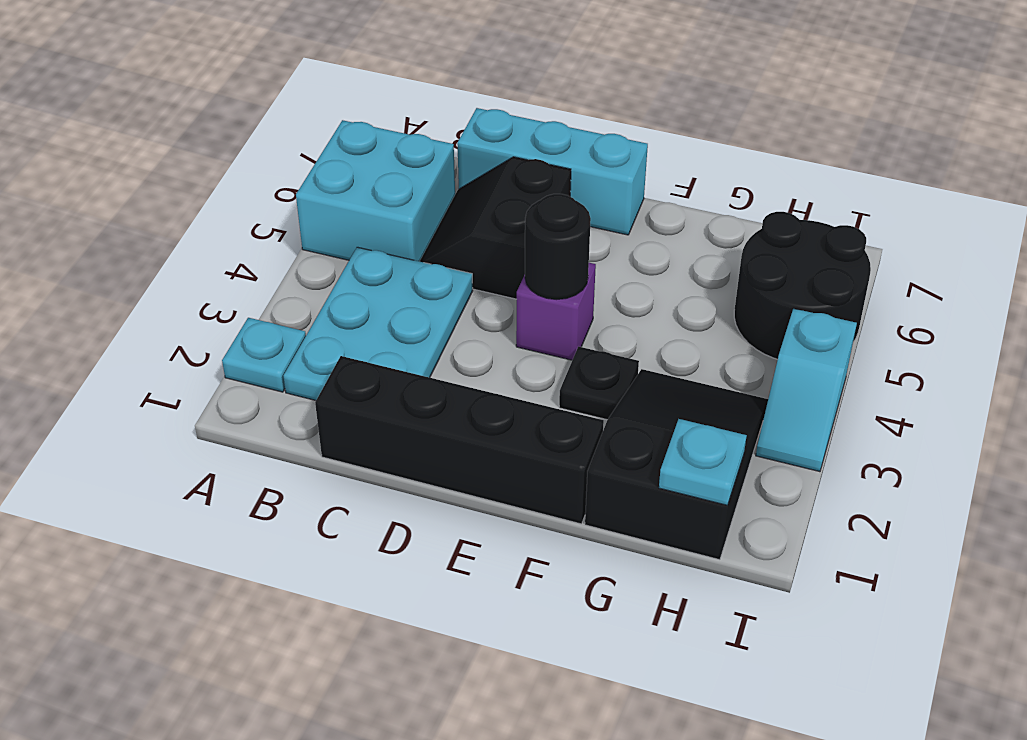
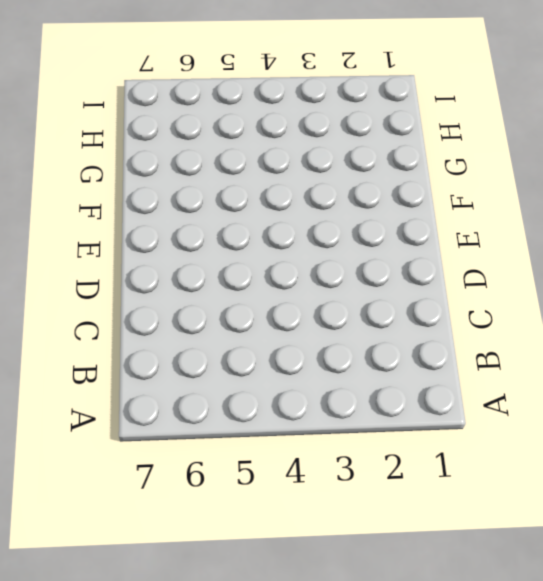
none -> cyan plate A2 level 1
none -> cyan brick A5:B6 level 1
none -> cyan plate B2:C4 level 1

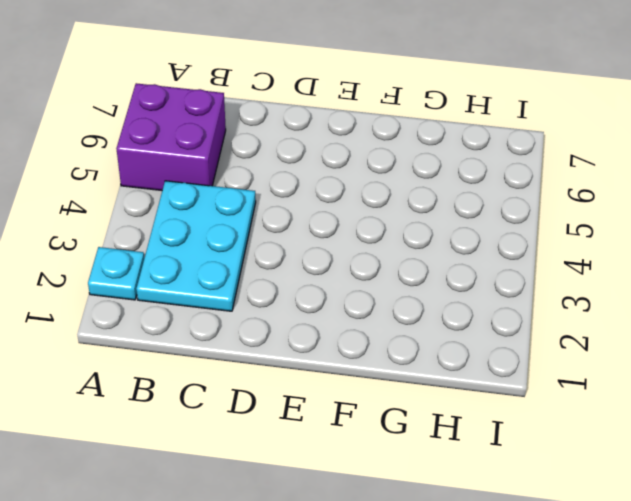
purple brick A5:B6 level 1 -> cyan brick A5:B6 level 1
none -> black brick C1:F1 level 1
none -> black slope C5:D6 level 1 top D
none -> cyan brick C7:E7 level 1

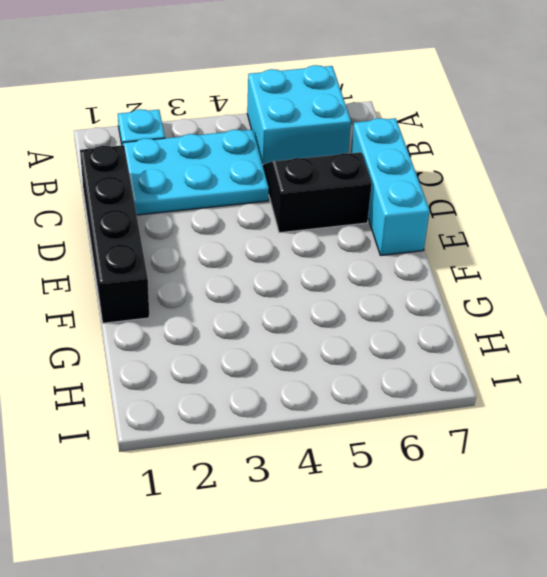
none -> purple brick E4 level 1
none -> black plate F3 level 1
none -> black slope G1:H3 level 1 top 1

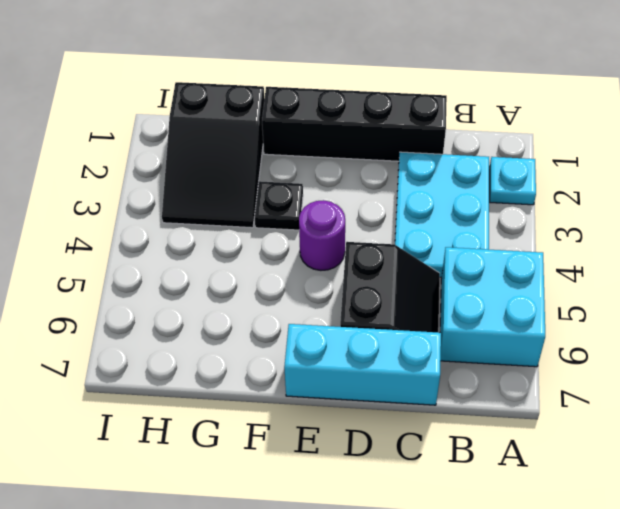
purple round brick E4 level 1 -> purple brick E4 level 1
none -> black round brick H5:I6 level 1
none -> cyan slope I3:I4 level 1 top 4
none -> black round brick E4 level 2

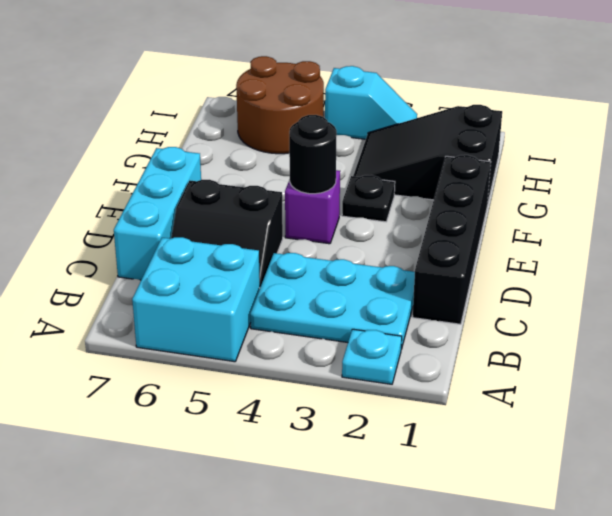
brown round brick H5:I6 level 1 -> black round brick H5:I6 level 1
none -> cyan plate H1 level 2

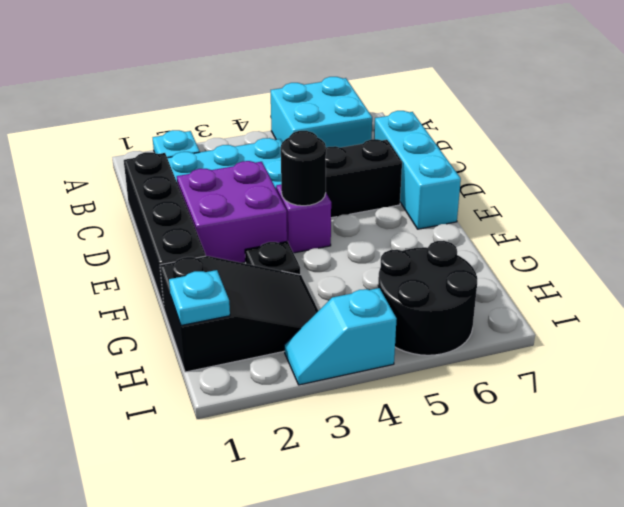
purple brick D2:E3 level 1 -> none

